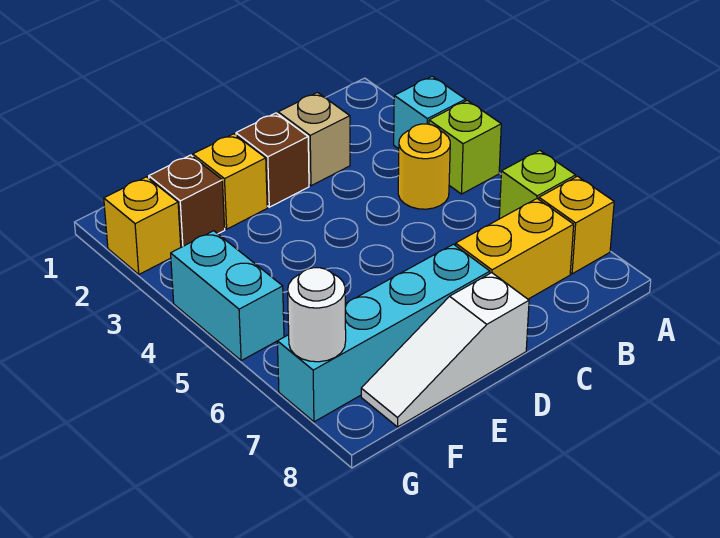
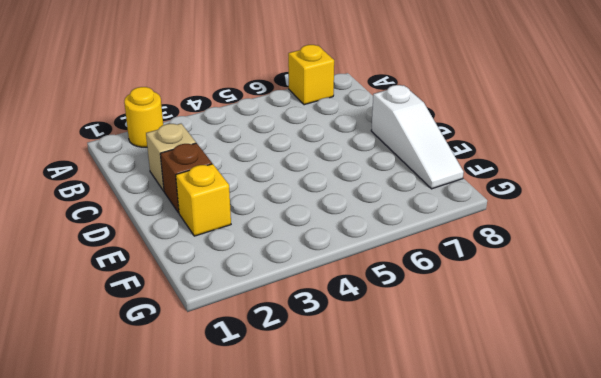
yellow round brick A2 level 1 -> yellow round brick B4 level 1
none -> cyan brick A3 level 1
none -> lime brick A4 level 1
none -> lime brick A6 level 1

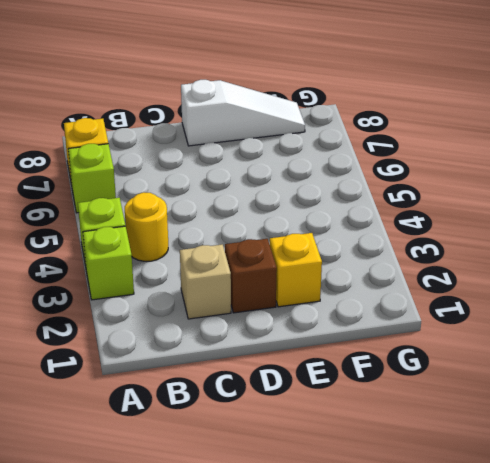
lime brick A3 level 1 -> cyan brick A3 level 1
none -> yellow brick B7:C7 level 1
none -> cyan brick D7:G7 level 1
none -> brown brick F2 level 1

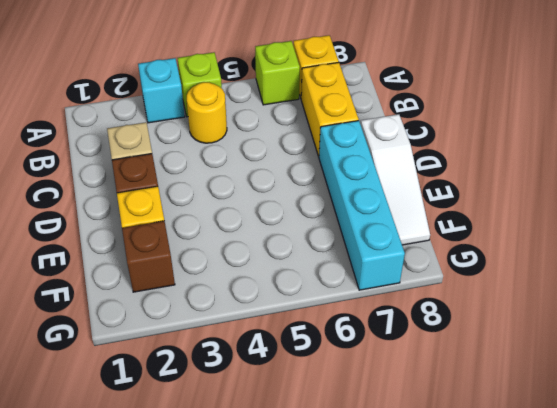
none -> yellow brick G2 level 1
none -> cyan brick G4:G5 level 1
none -> white round brick G7 level 2

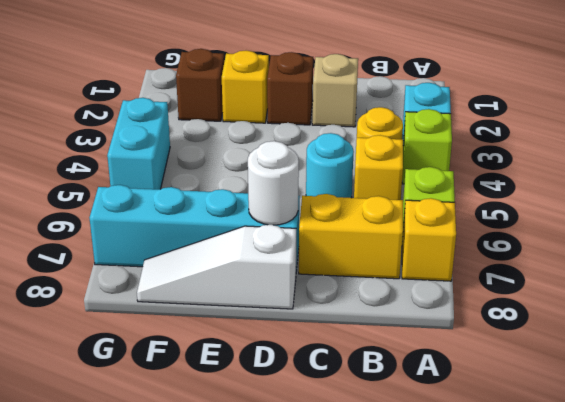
yellow brick B5 level 1 -> yellow brick G2 level 1
cyan round brick C5 level 1 -> none
white round brick D7 level 2 -> white round brick G7 level 2

